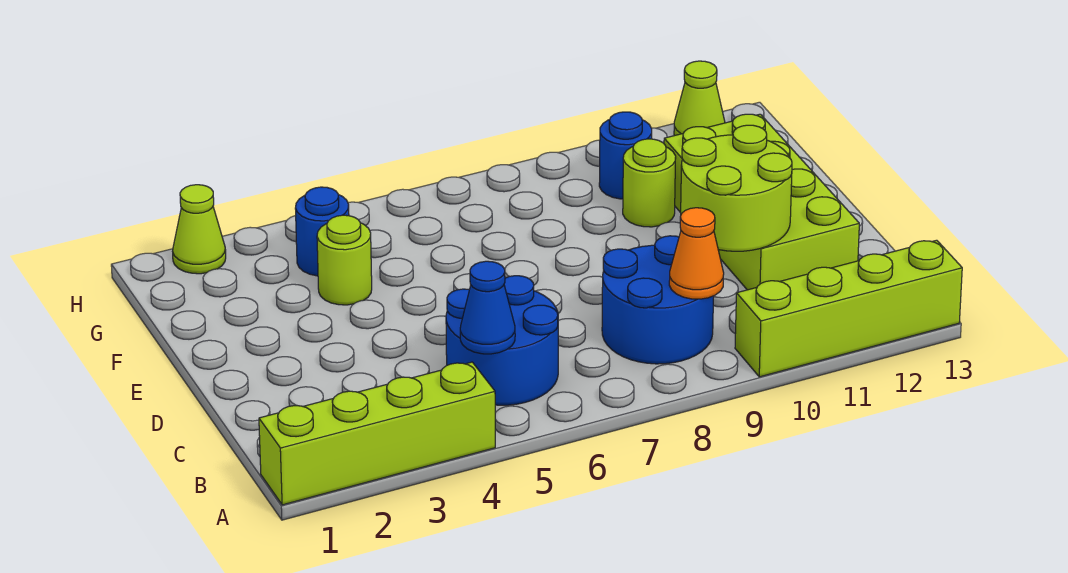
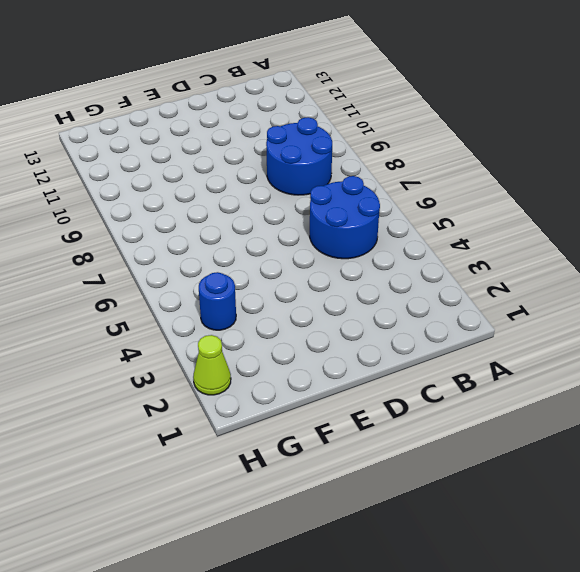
none -> lime brick A1:A4 level 1
none -> lime brick A10:A13 level 1
none -> lime brick C11:F12 level 1

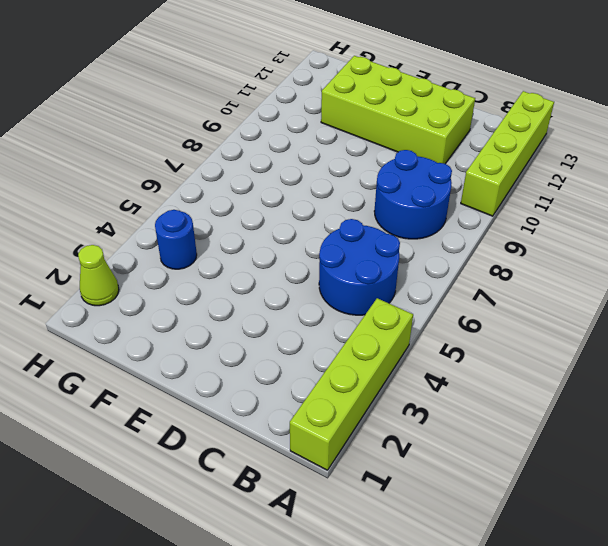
none -> lime round brick F4 level 1
none -> lime round brick F10 level 1
none -> blue round brick G10 level 1

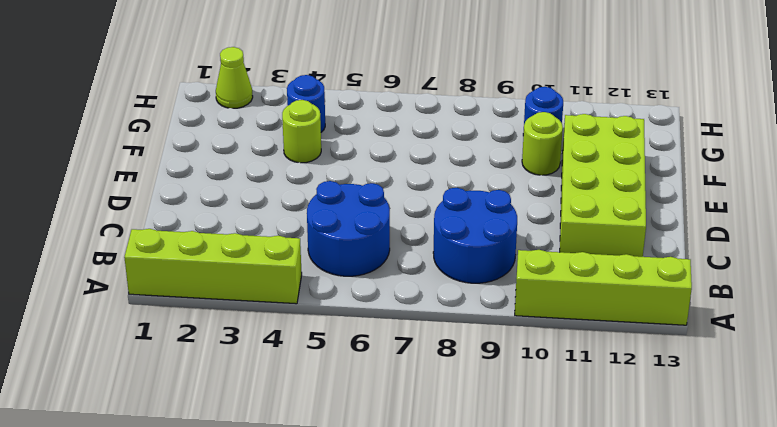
none -> lime cone H12 level 1
none -> blue cone B5 level 2
none -> orange cone B9 level 2

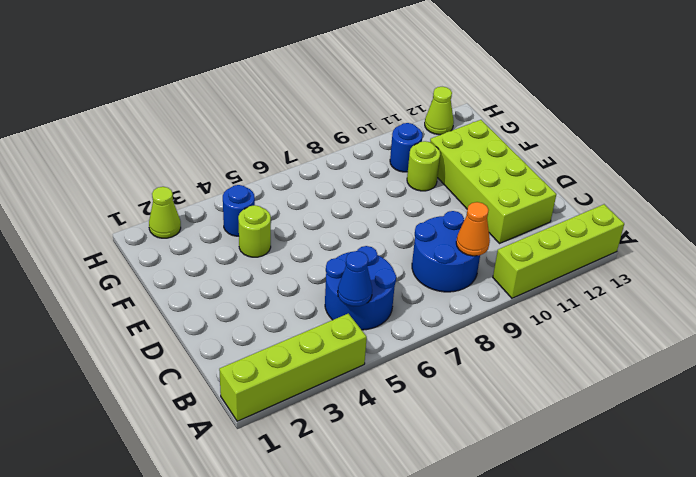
none -> lime round brick C10:D11 level 2

